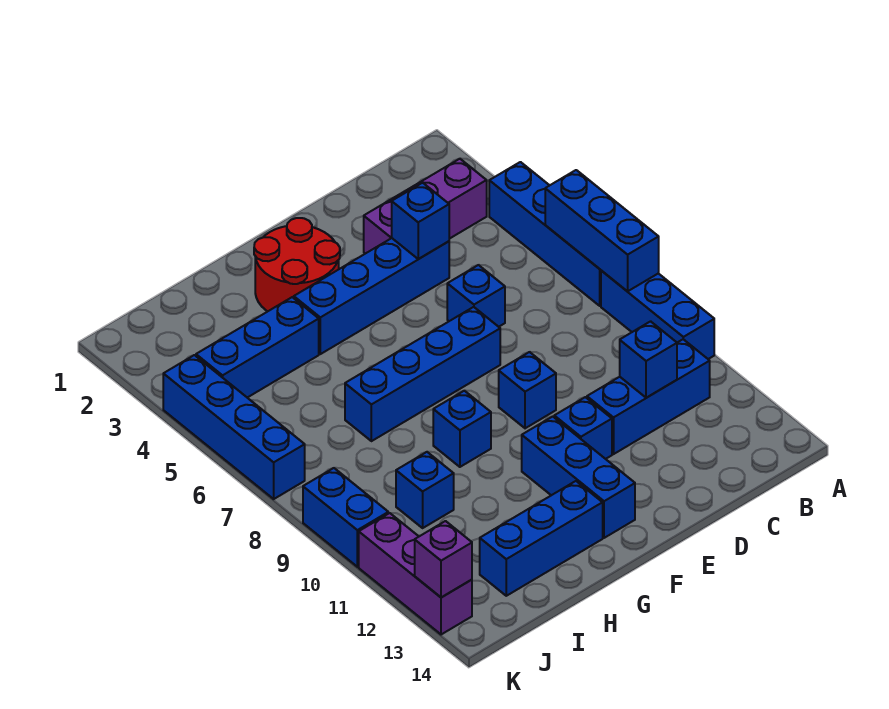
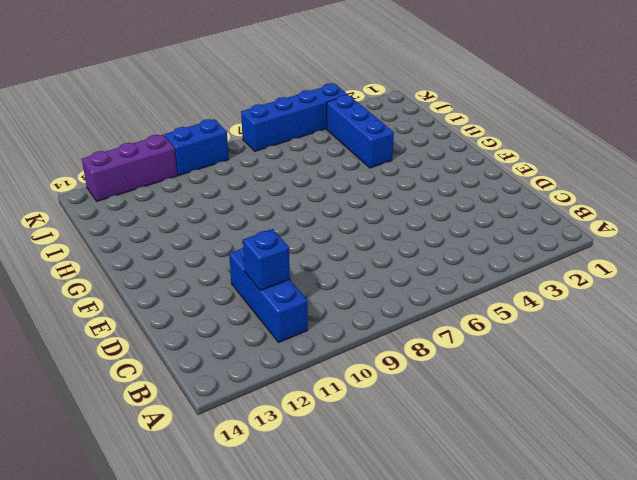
none -> blue brick A4:A7 level 1
none -> blue brick A8:A10 level 1
none -> purple brick B3:D3 level 1

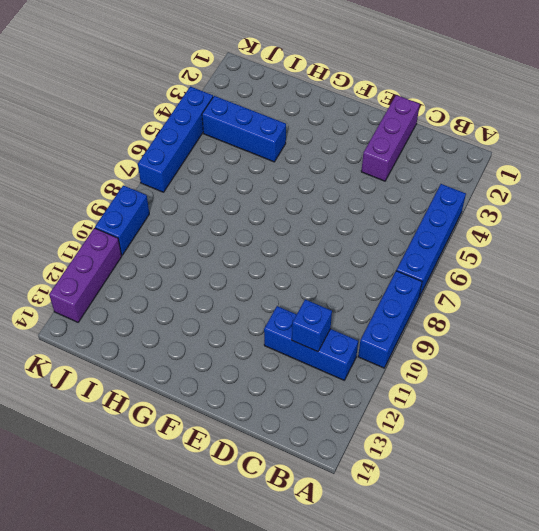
purple brick D1:D3 level 1 -> purple brick B3:D3 level 1
none -> blue brick D4:G4 level 1
none -> blue brick D6 level 1
none -> blue brick E7:H7 level 1

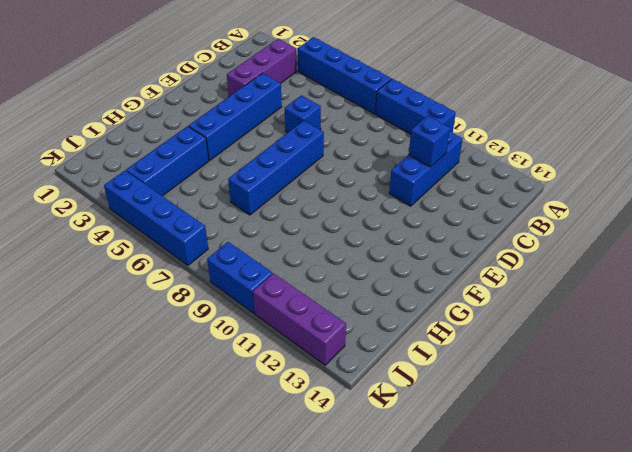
none -> blue brick E9 level 1
none -> blue brick E11 level 1
none -> red round brick F2:G3 level 1

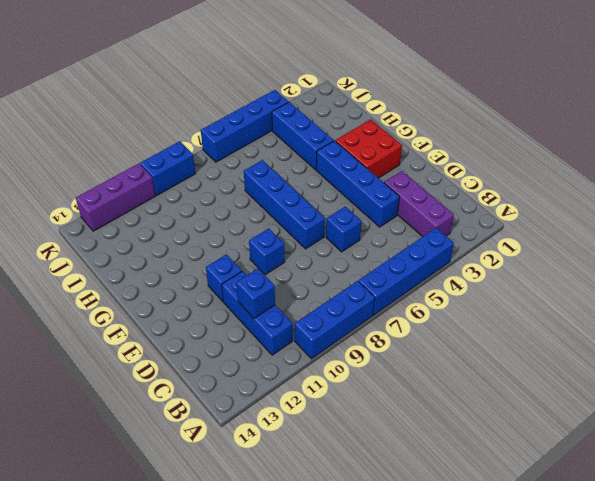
red brick F2:G3 level 1 -> red round brick F2:G3 level 1
none -> blue brick F11:F13 level 1
none -> blue brick G9 level 1
none -> blue brick G13:I13 level 1

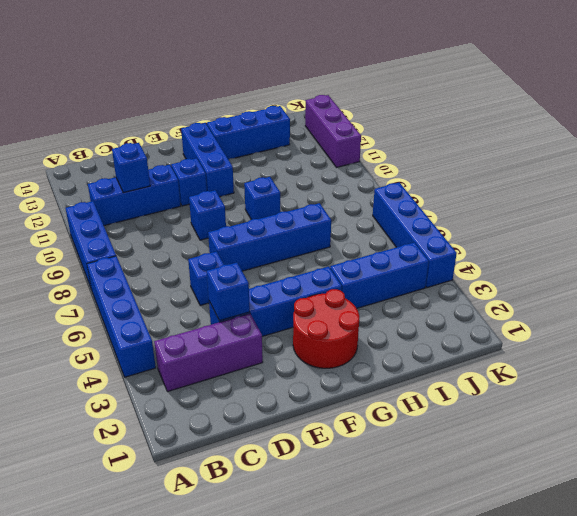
none -> blue brick I10 level 1
none -> blue brick K9:K10 level 1
none -> blue brick A6:A8 level 2

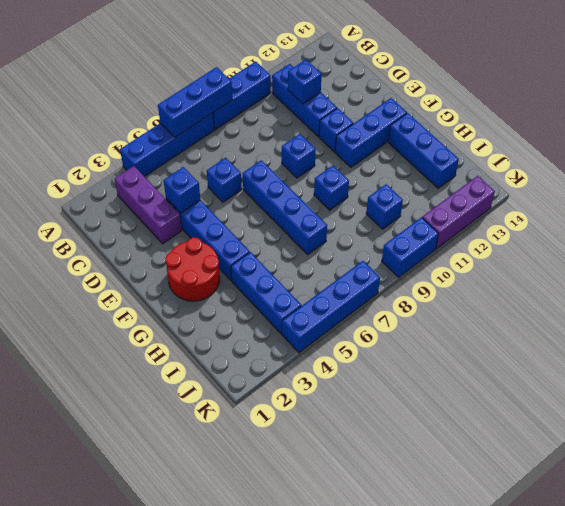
none -> purple brick K13 level 2

